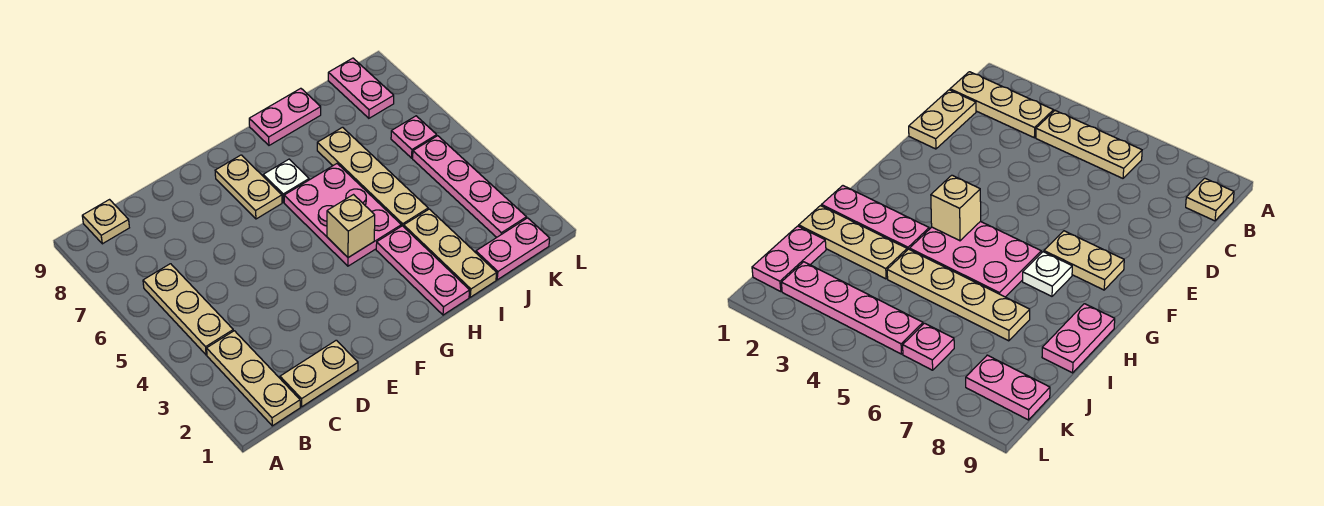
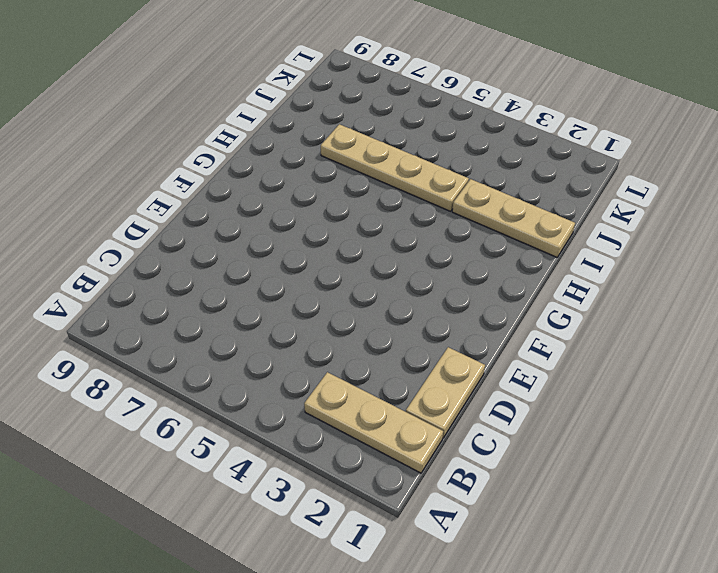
none -> tan plate B4:B6 level 1
none -> tan plate B9 level 1
none -> tan plate F7:F8 level 1

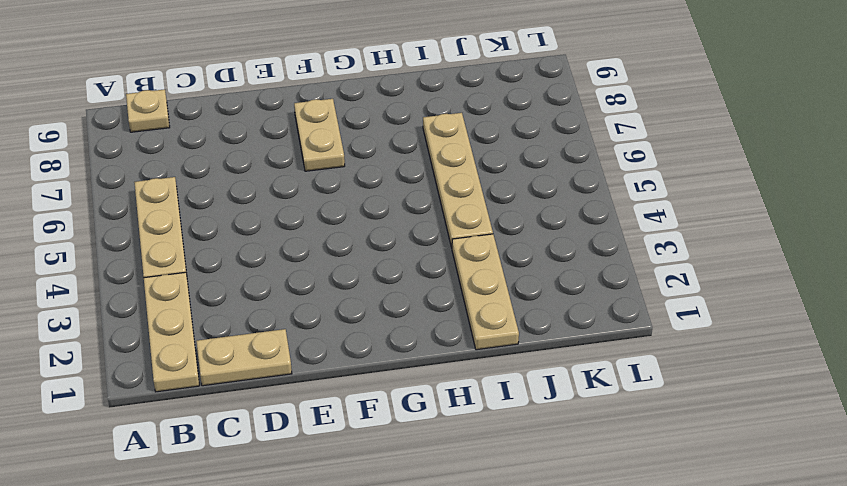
none -> pink plate G4:H6 level 1
none -> white plate G7 level 1
none -> pink plate H1:H3 level 1

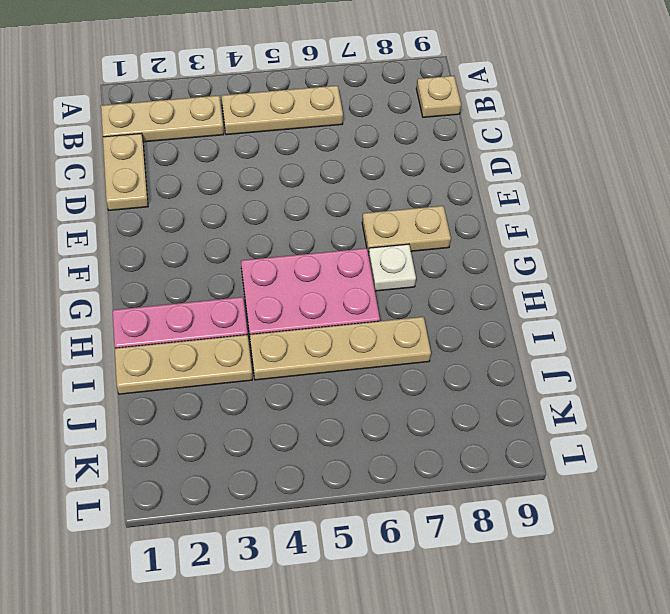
none -> pink plate H9:I9 level 1
none -> pink plate J1:K1 level 1
none -> pink plate K2:K5 level 1

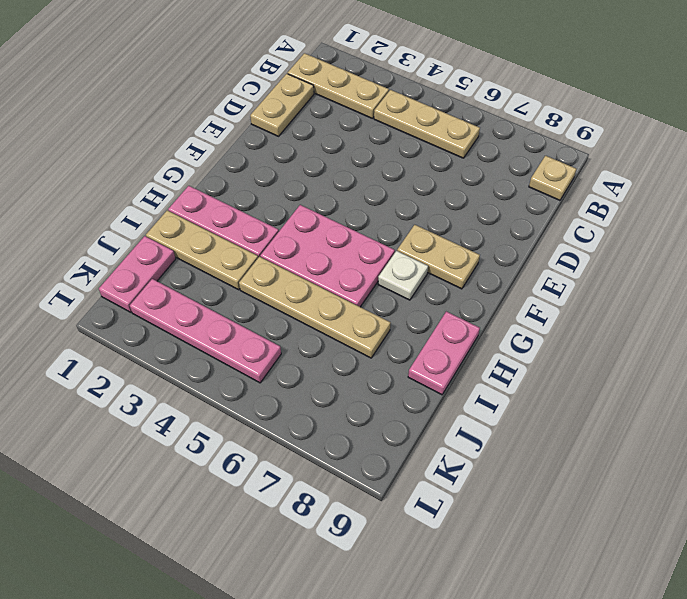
none -> pink plate K6 level 1
none -> pink plate K8:K9 level 1
none -> tan brick G4 level 2

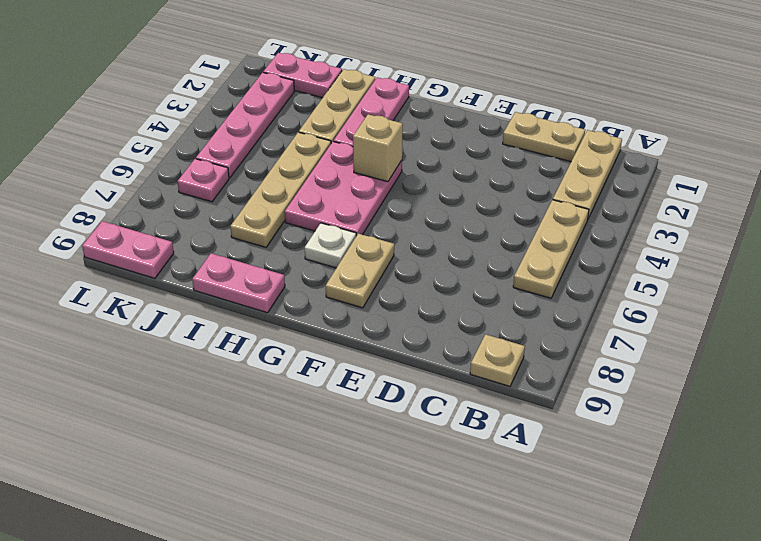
pink plate K9:L9 level 1 -> pink plate K8:K9 level 1

